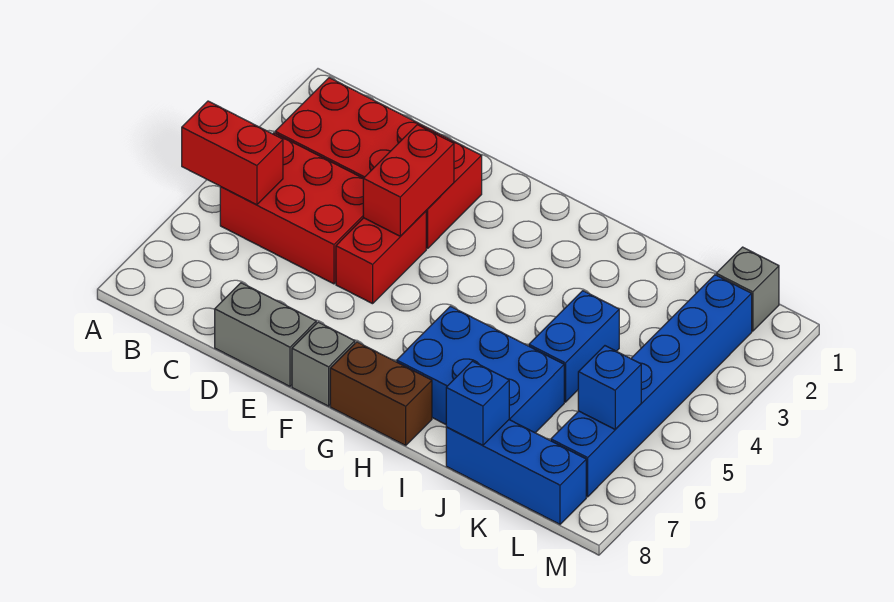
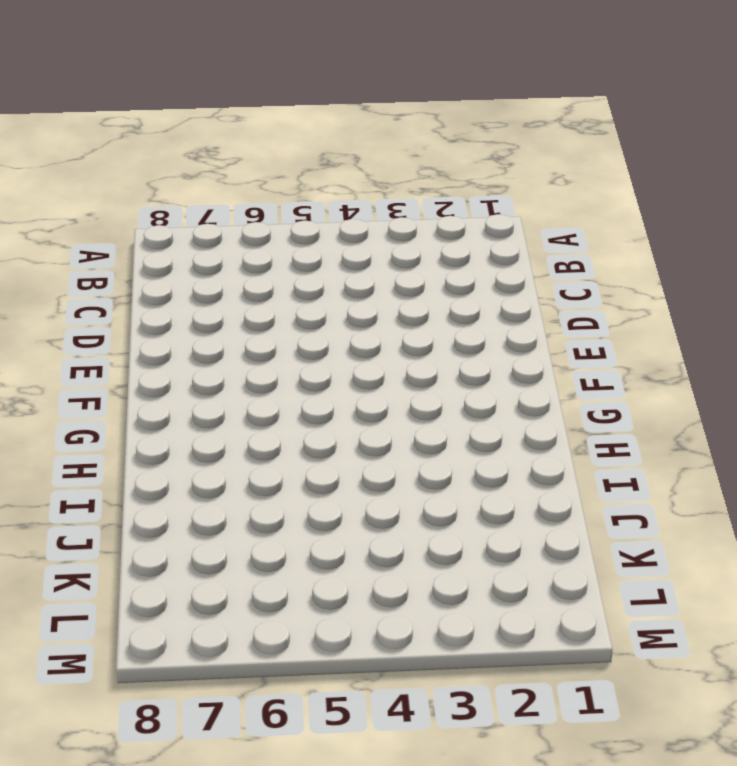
none -> red brick B2:E3 level 1
none -> red brick B4:D5 level 1
none -> grey brick D8:E8 level 1

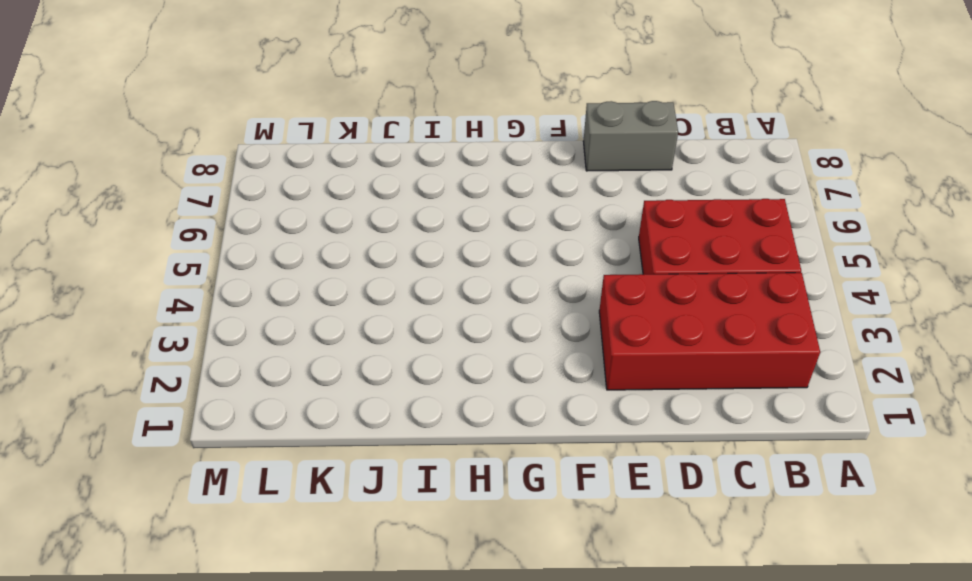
none -> red brick E4:E5 level 1
none -> grey brick F8 level 1
none -> brown brick G8:H8 level 1

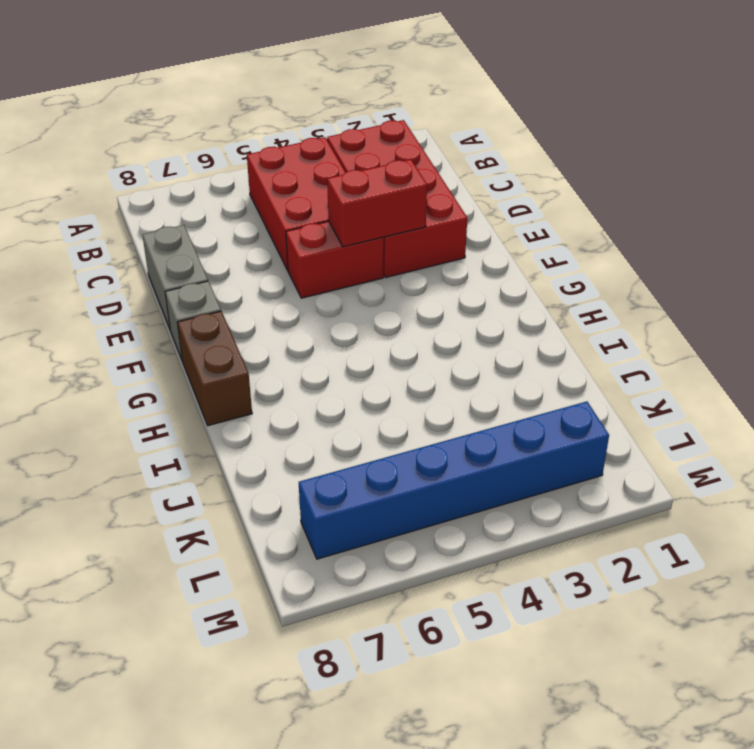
none -> blue brick H6:J7 level 1
none -> blue brick J4:J5 level 1
none -> blue brick J8:L8 level 1

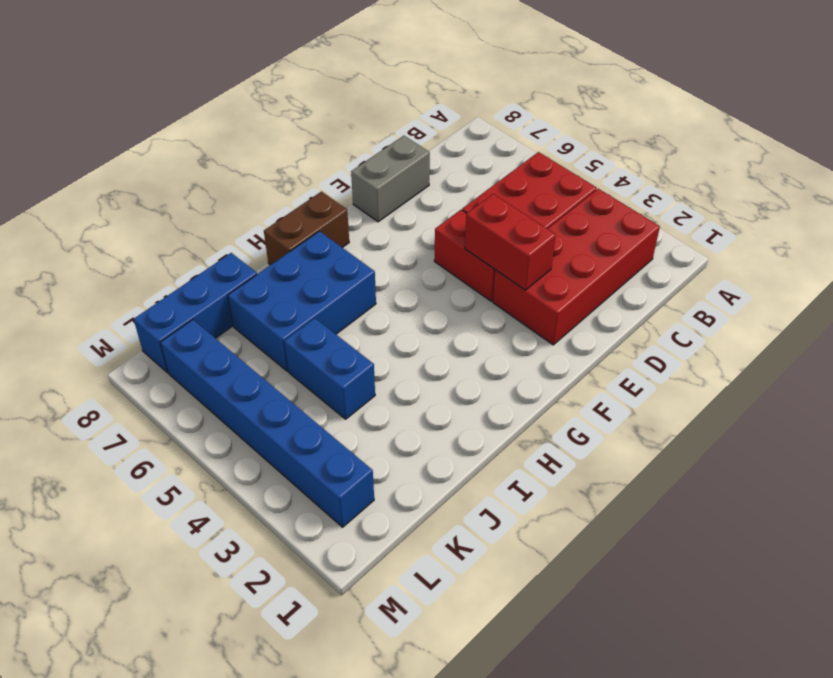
none -> grey brick F8 level 1
none -> grey brick L1 level 1
none -> red brick A5:B5 level 2

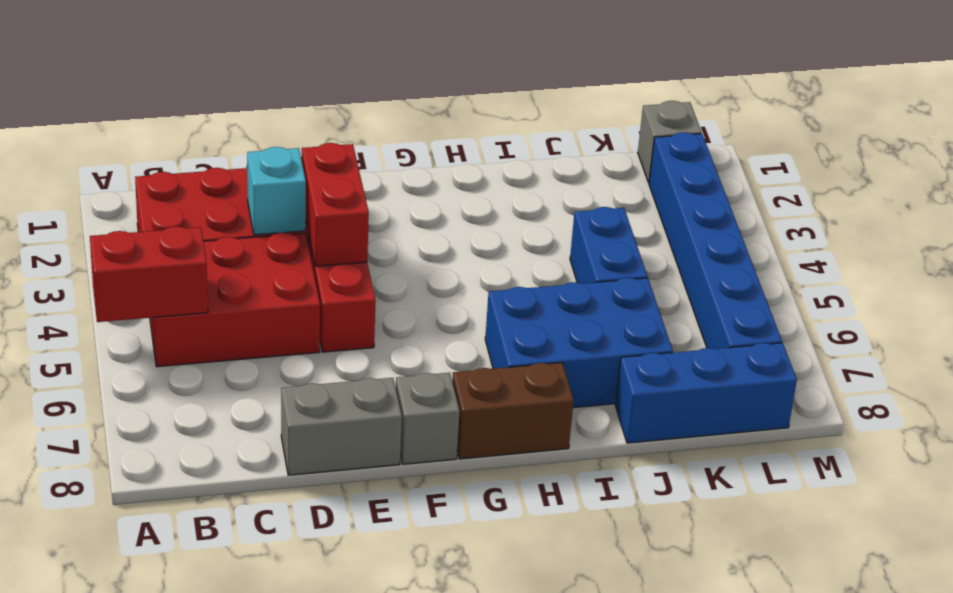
cyan brick D3 level 2 -> none
none -> blue brick J8 level 2
none -> blue brick L6 level 2

